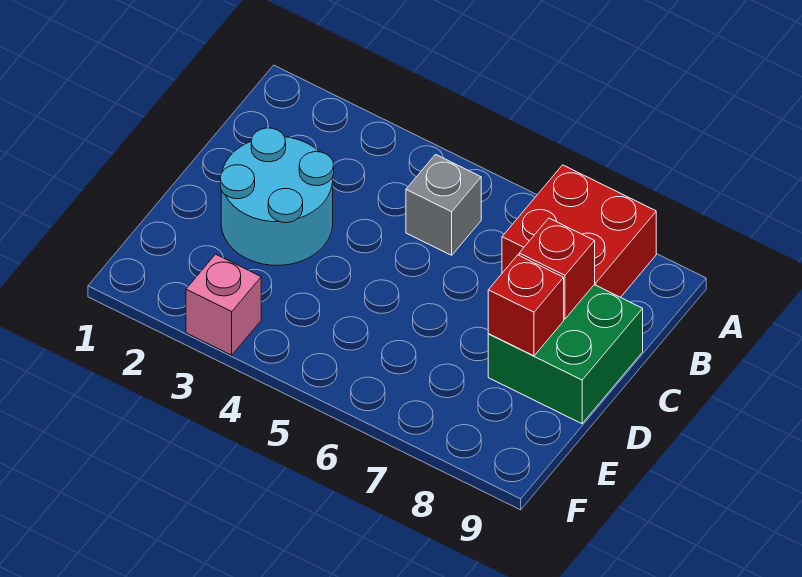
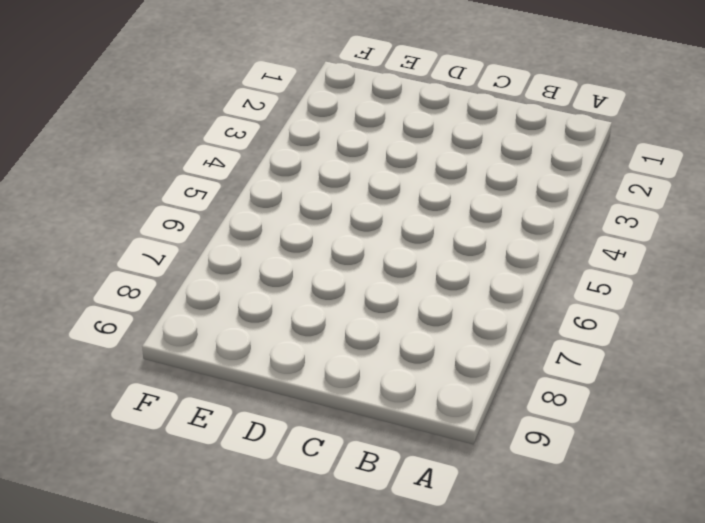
none -> red brick A7:B8 level 1
none -> grey brick B5 level 1

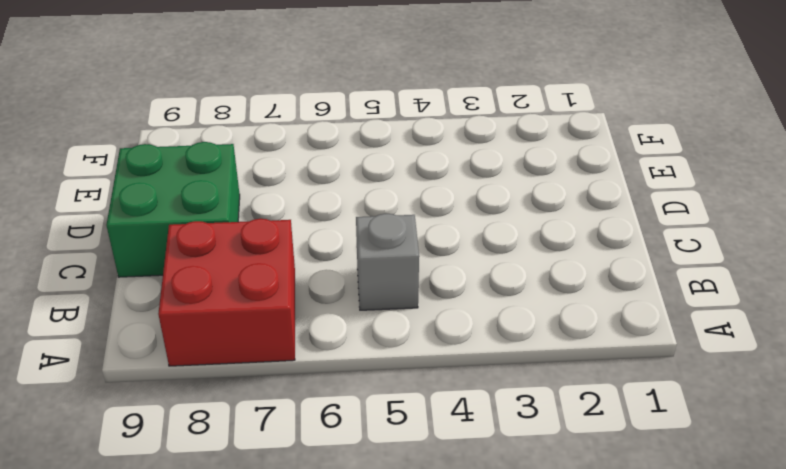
none -> cyan round brick C2:D3 level 1
none -> pink brick F3 level 1

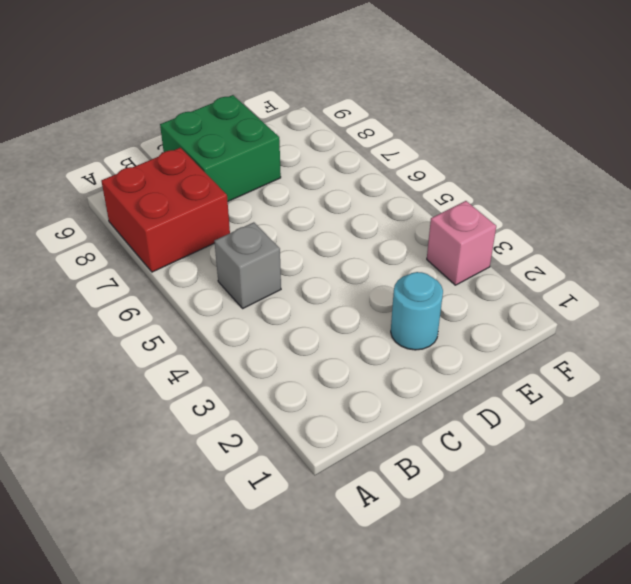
cyan round brick D2 level 1 -> cyan round brick C2:D3 level 1
none -> red brick C8 level 2
none -> red brick D8 level 2

